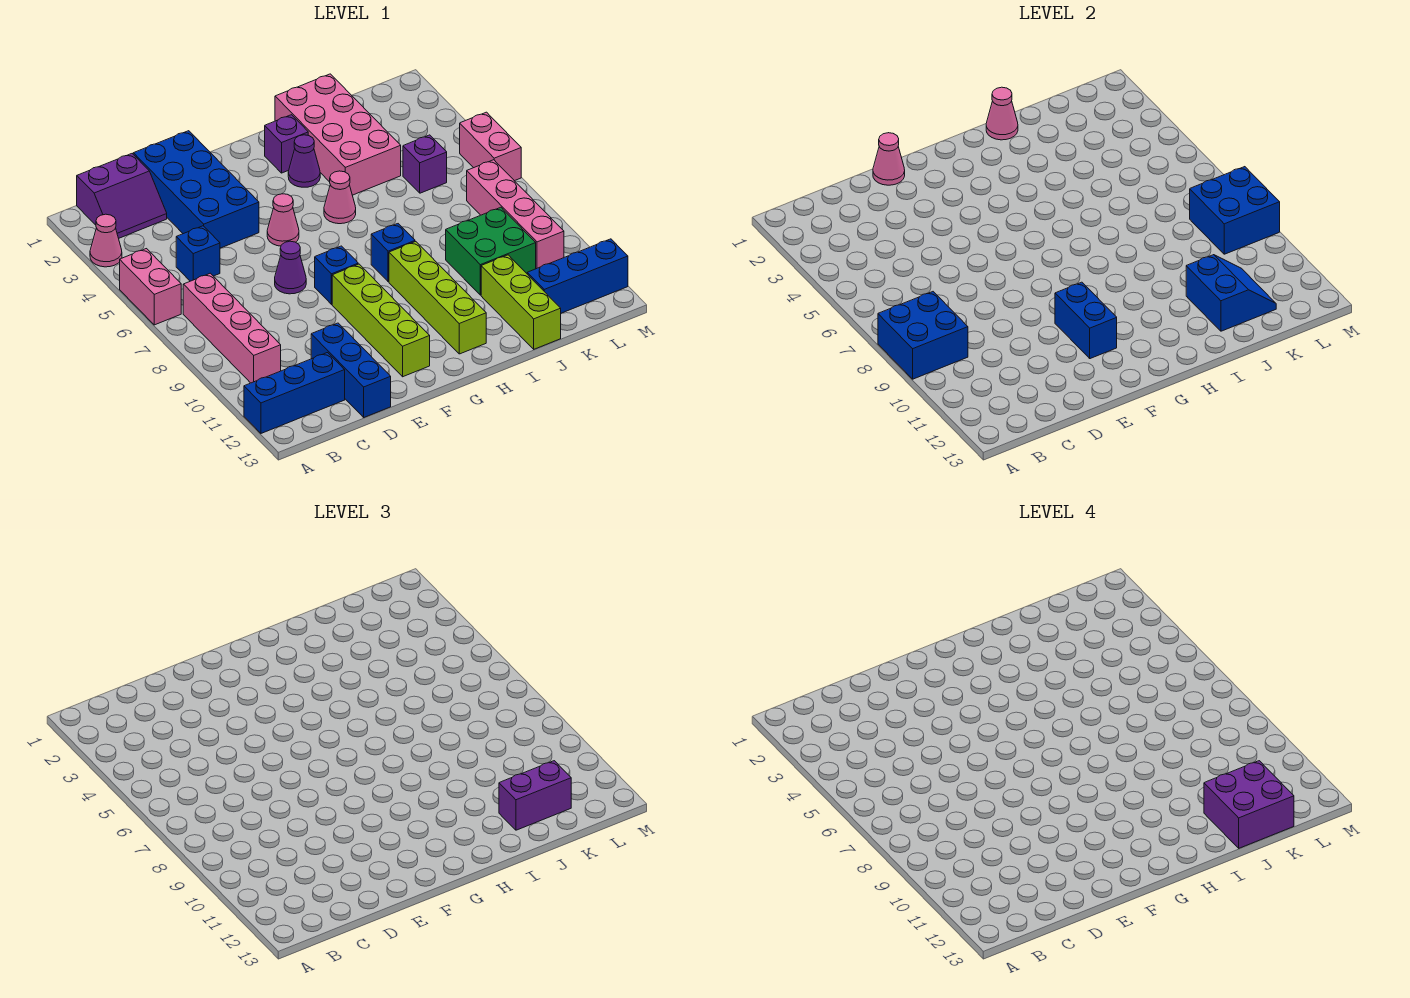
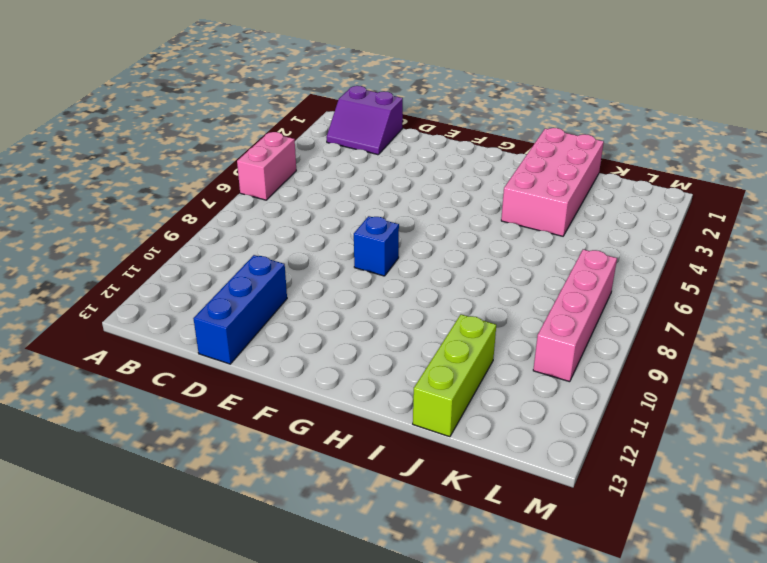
none -> pink cone A3 level 1
none -> blue brick A12:C12 level 1
none -> pink brick B7:B10 level 1
none -> blue brick C5 level 1

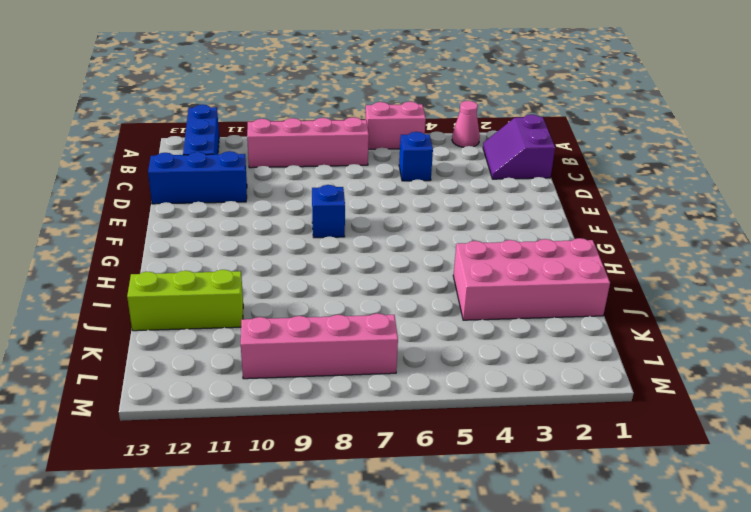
none -> blue brick D1:E4 level 1
none -> purple cone E7 level 1
none -> pink cone F5 level 1
none -> lime brick F9:F12 level 1

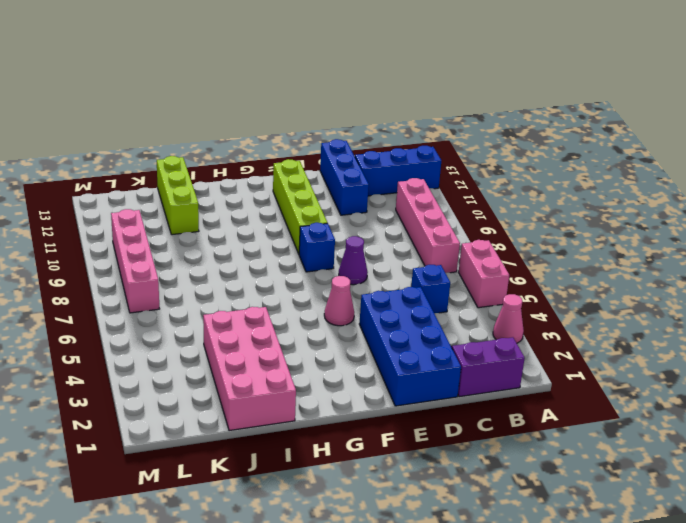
none -> purple brick H2 level 1
none -> purple cone H3 level 1
none -> pink cone H5 level 1
none -> blue brick H8 level 1

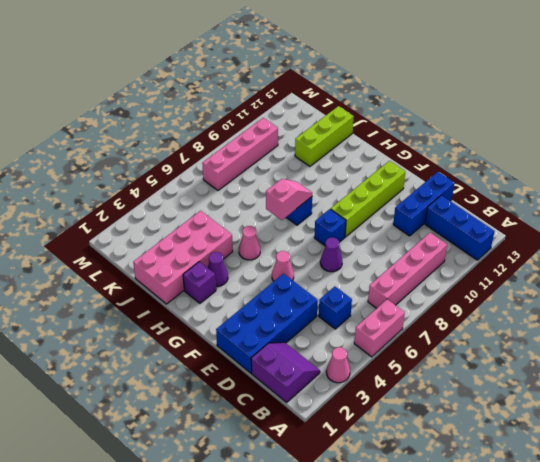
pink slope H7:H8 level 2 top 7 -> none
none -> lime brick H9:H12 level 1
none -> green brick J9:K10 level 1
none -> purple brick K5 level 1
none -> blue brick K12:M12 level 1

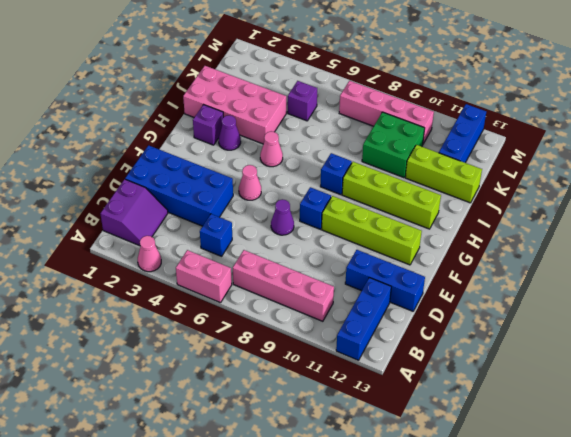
none -> pink brick M5:M6 level 1
none -> blue brick A8:B9 level 2
none -> pink cone E1 level 2
none -> blue brick F10:F11 level 2

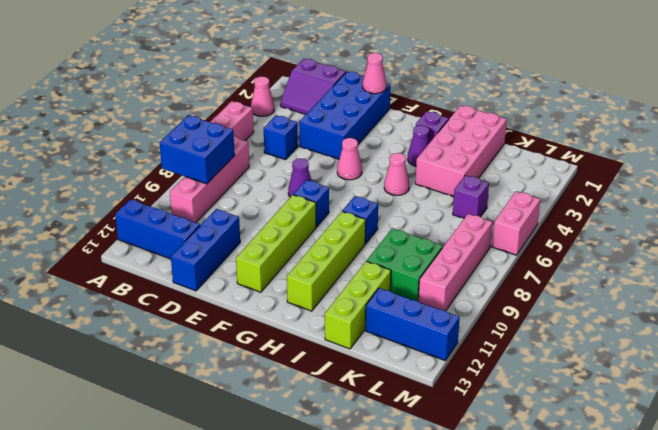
none -> blue brick F10:F11 level 2
none -> pink cone I1 level 2
none -> blue slope J11:K12 level 2 top J
none -> blue brick L8:M9 level 2

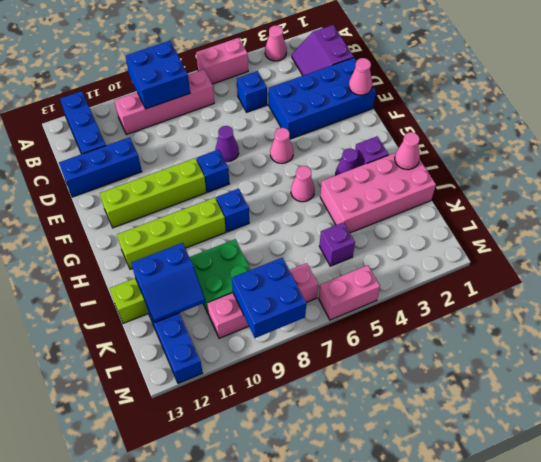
none -> blue brick F10:F11 level 2
none -> purple brick J12:K12 level 3
none -> purple brick J12:K13 level 4

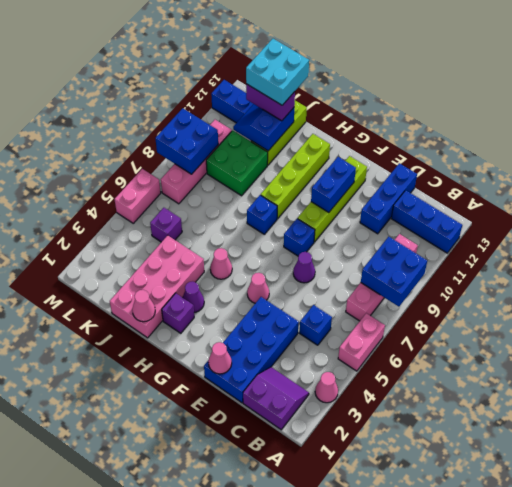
cyan brick J12:K13 level 4 -> purple brick J12:K13 level 4

